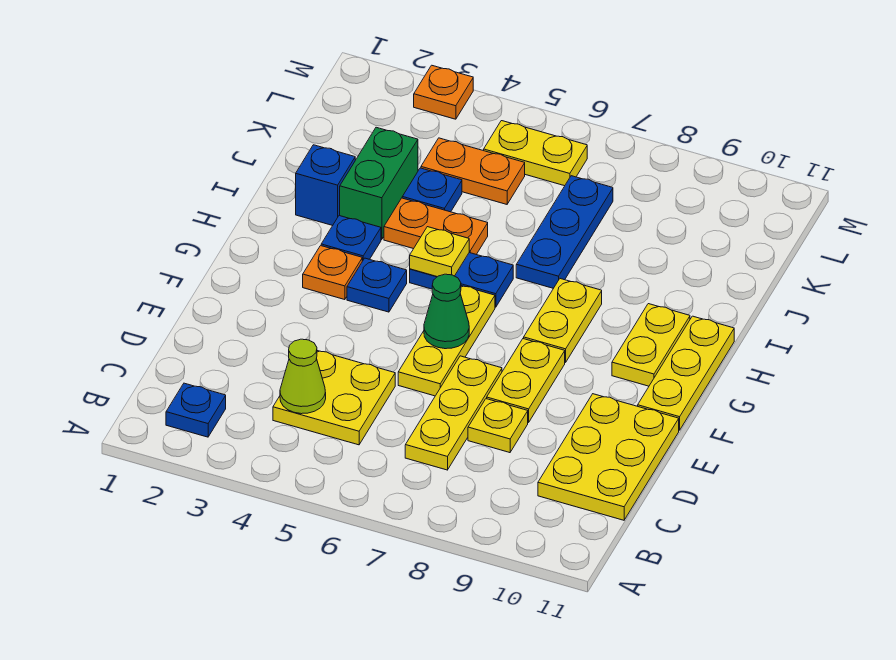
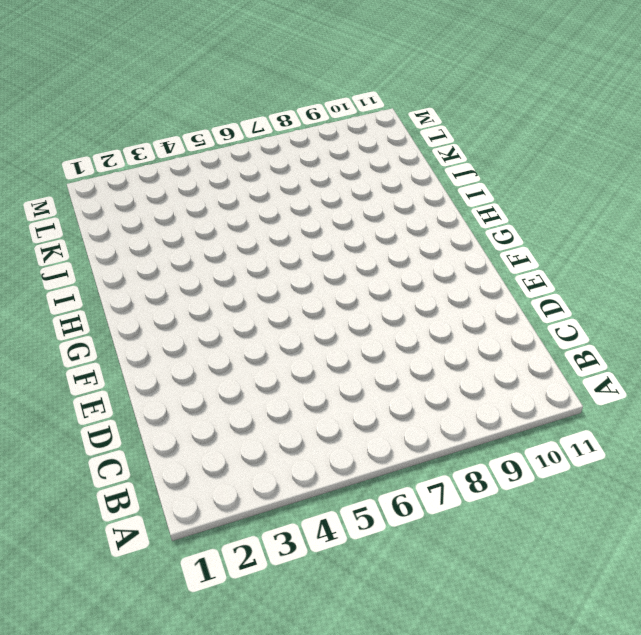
none -> blue plate B2 level 1
none -> yellow plate C4:D5 level 1
none -> yellow plate C7:E7 level 1

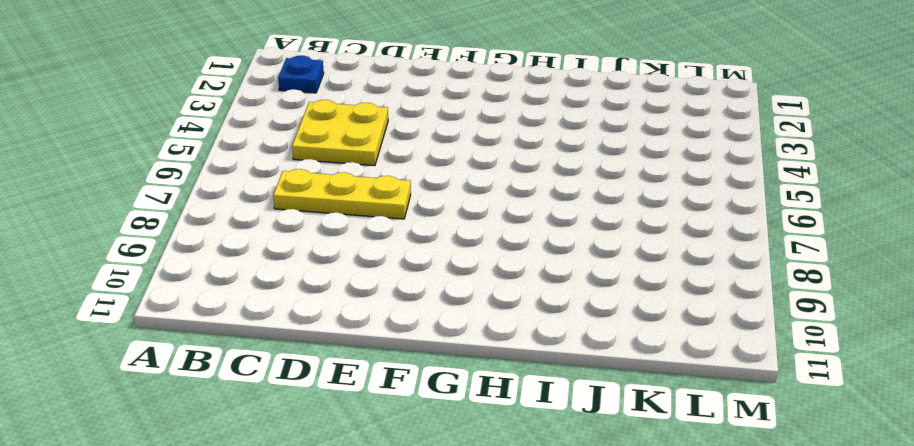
none -> yellow plate C10:E11 level 1
none -> yellow plate D8 level 1
none -> yellow plate E6:G6 level 1

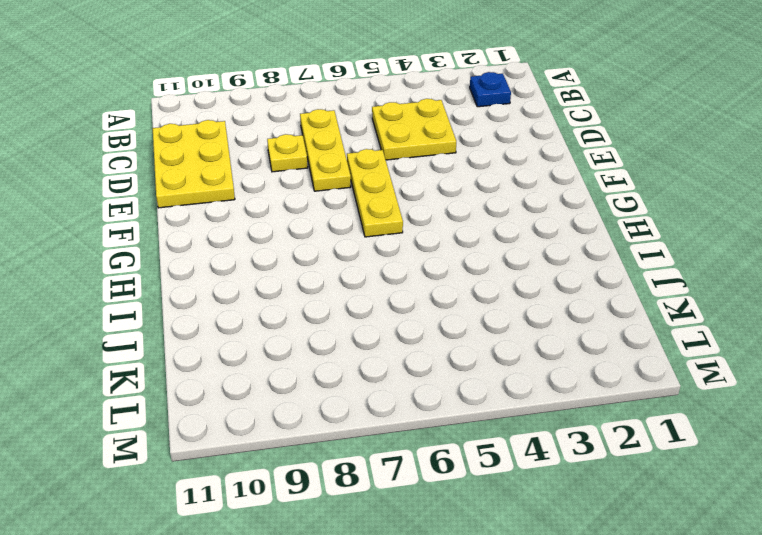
none -> yellow plate E8:F8 level 1
none -> yellow plate F11:H11 level 1
none -> orange plate G3 level 1

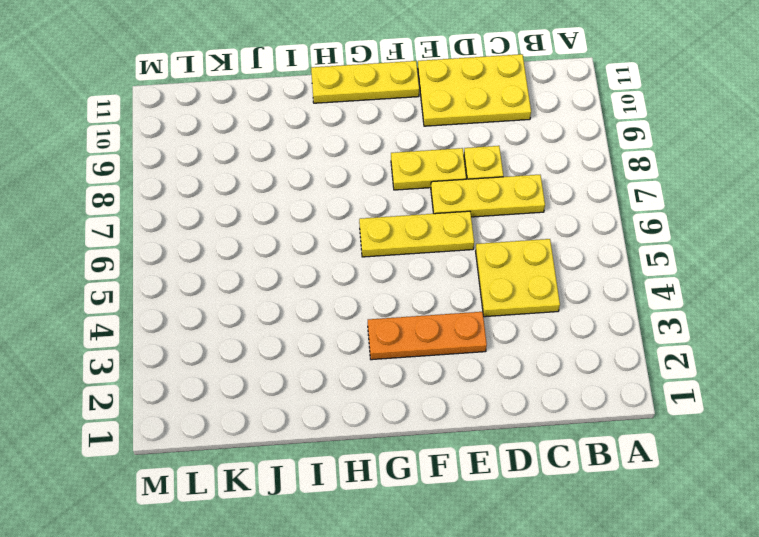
orange plate E3:G3 level 1 -> orange plate G3 level 1
none -> blue plate B2 level 1
none -> blue plate G4 level 1
none -> yellow plate G8:H8 level 1

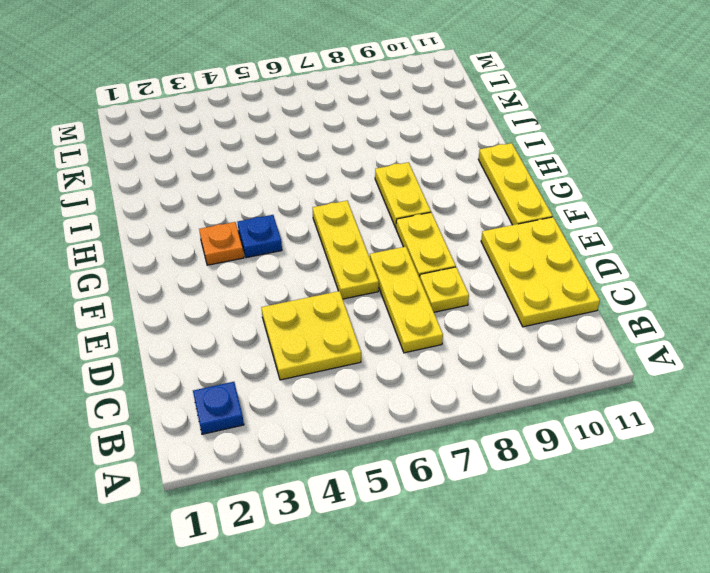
none -> yellow plate G10:H10 level 1
none -> blue plate H3 level 1
none -> blue plate H5:H6 level 1

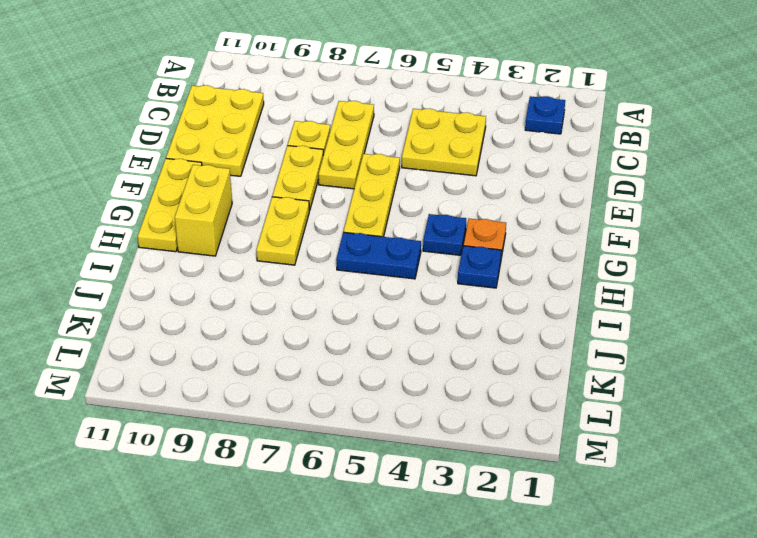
yellow brick G10:H10 level 1 -> yellow plate G10:H10 level 1
none -> blue brick I2 level 1
none -> green brick I3:J3 level 1
none -> orange plate I4:I5 level 1

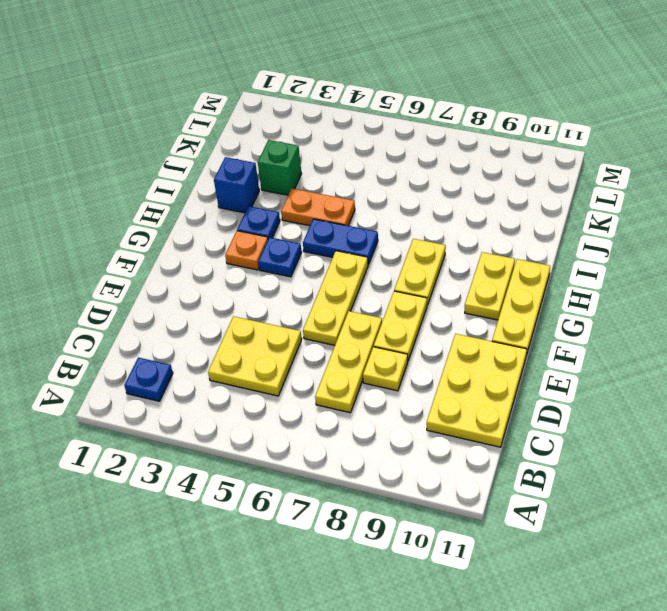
green brick J3 level 1 -> green brick I3:J3 level 1
none -> blue plate I7:K7 level 1
none -> blue plate J4 level 1
none -> orange plate K4:K5 level 1

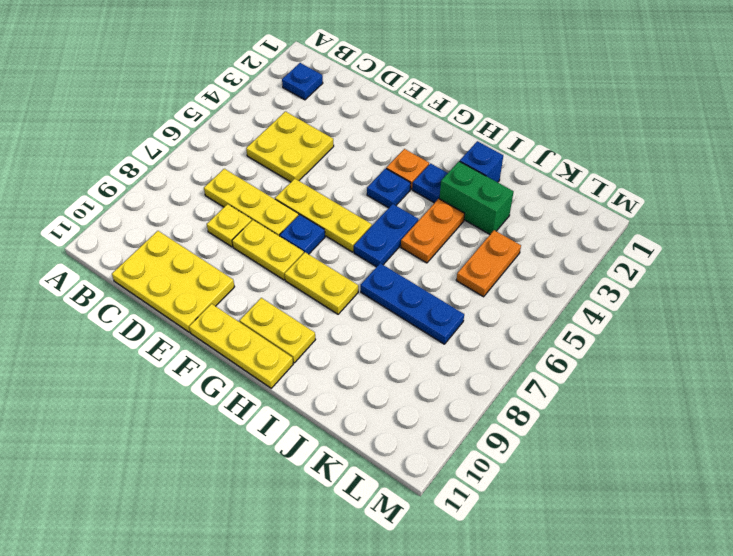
blue plate F7 level 1 -> blue plate J4 level 1
none -> yellow plate L5:L6 level 1
none -> orange plate M3 level 1
none -> lime cone C4 level 2

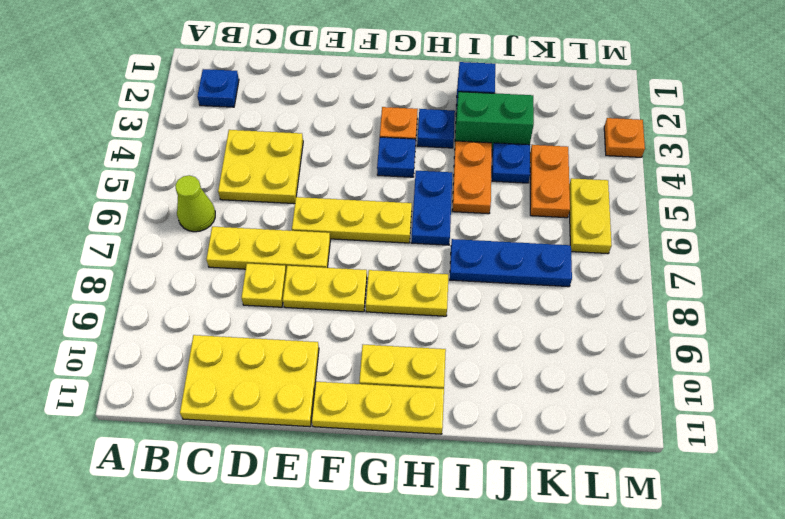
lime cone B6 level 1 -> lime cone C4 level 2
none -> green cone F6 level 2
none -> yellow plate H5 level 2

